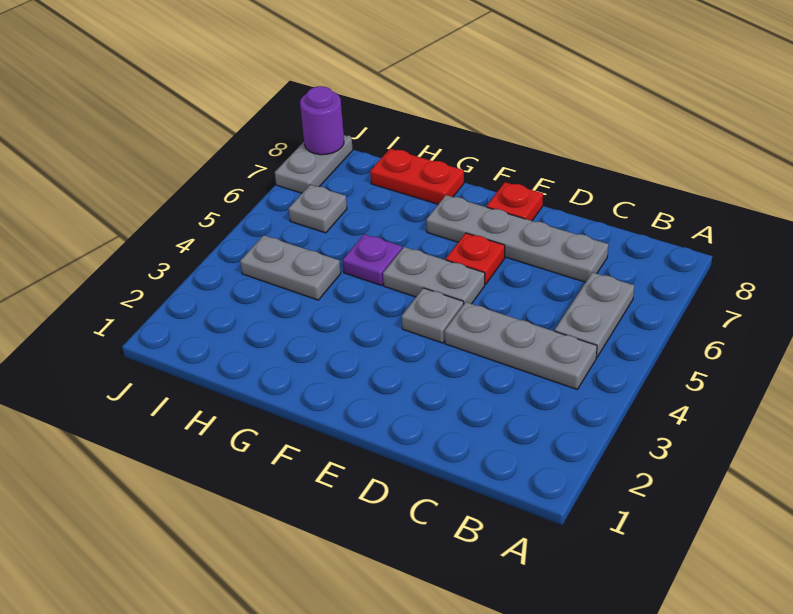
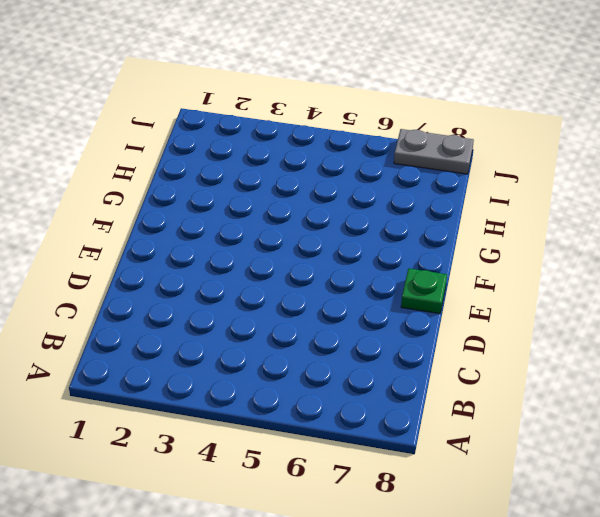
green plate E8 level 1 -> red plate E8 level 1
none -> grey plate B4:D4 level 1
none -> grey plate B5:B6 level 1
none -> grey plate C7:F7 level 1

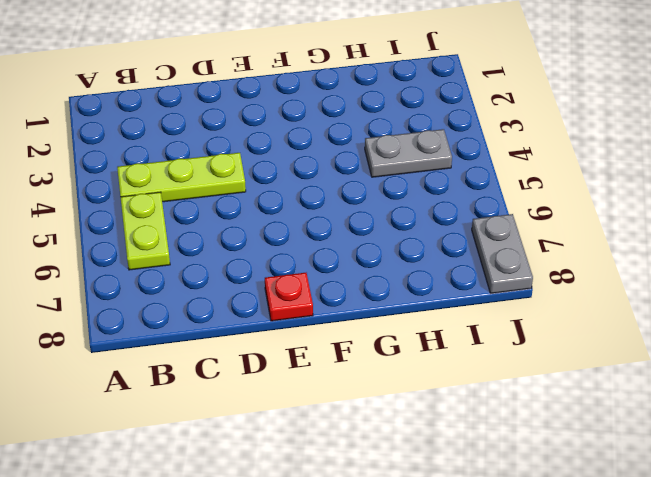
lime plate B4:D4 level 1 -> grey plate B4:D4 level 1
lime plate B5:B6 level 1 -> grey plate B5:B6 level 1
none -> grey plate C7:F7 level 1
none -> grey plate E4 level 1
none -> grey plate E5:F5 level 1

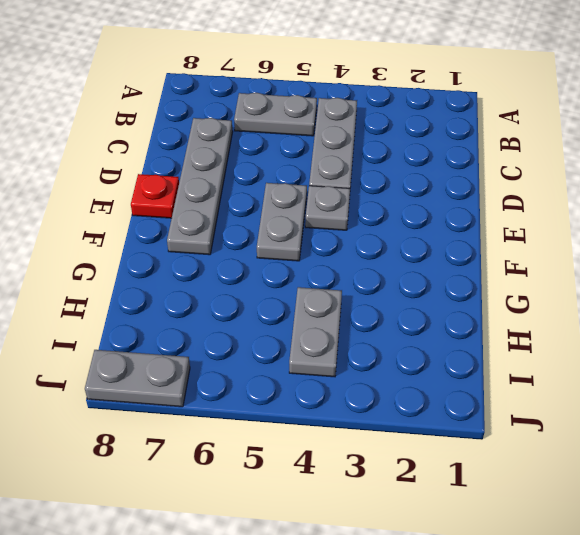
none -> red plate E6 level 1
none -> purple plate G5 level 1
none -> red plate G8:H8 level 1

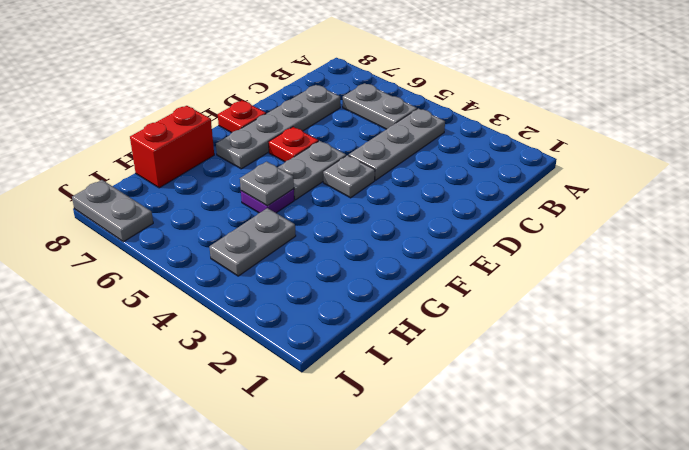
grey plate G5 level 2 -> grey plate I6 level 1
red brick G8:H8 level 1 -> red plate G8:H8 level 1
none -> purple round brick J8 level 2

